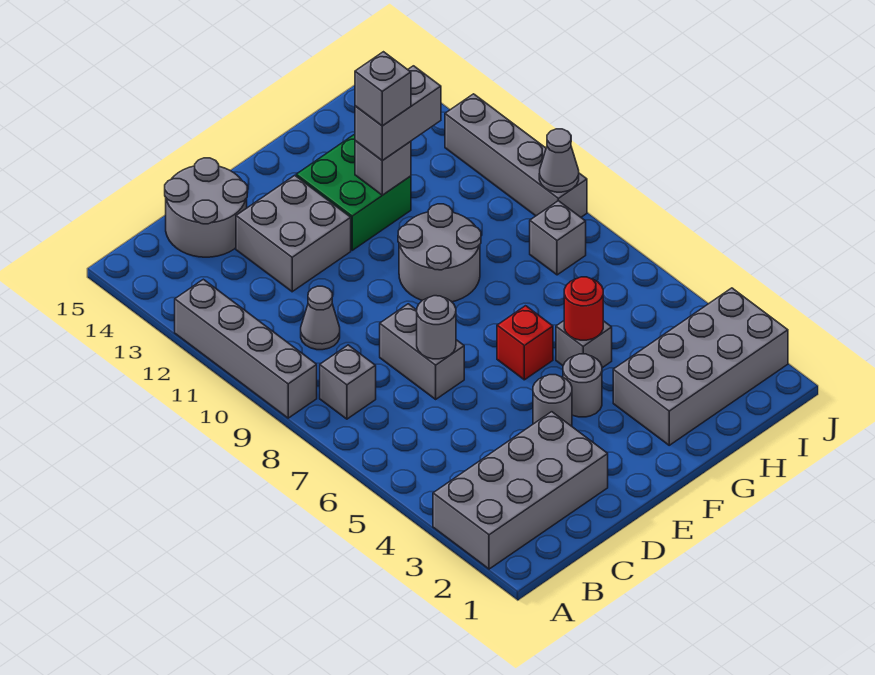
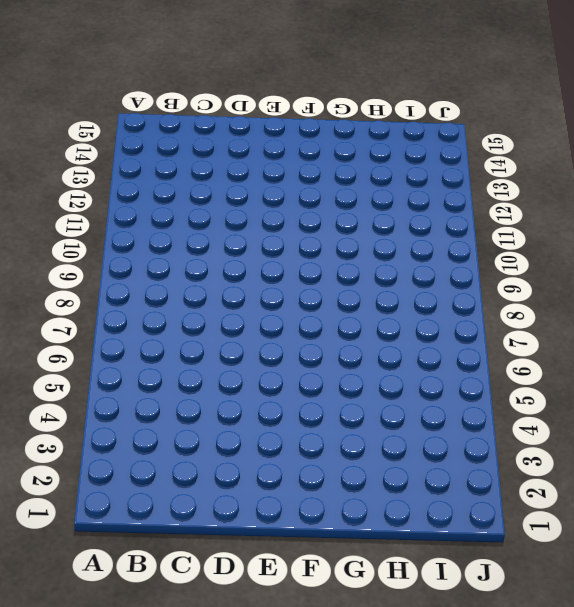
none -> grey brick A2:D3 level 1
none -> grey brick A9:A12 level 1
none -> grey brick B8 level 1

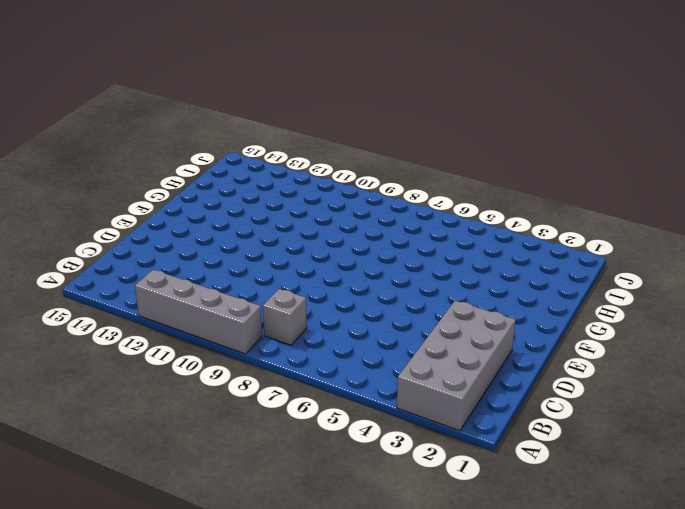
none -> grey cone C10 level 1
none -> grey round brick C14:D15 level 1
none -> grey brick D7:D8 level 1

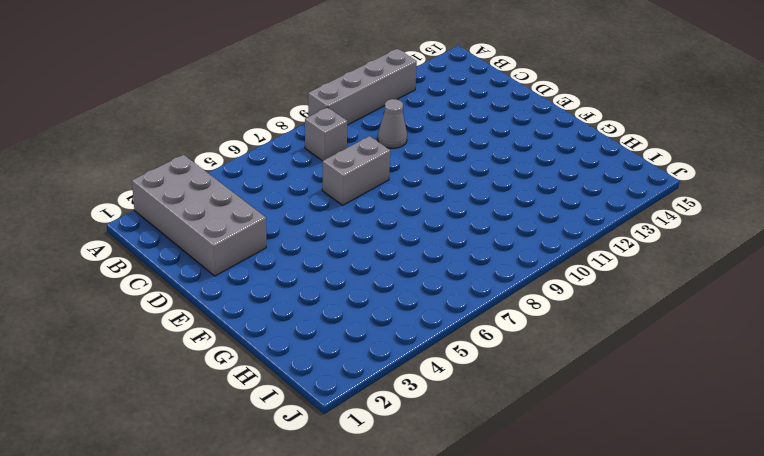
none -> grey round brick C14:D15 level 1
none -> grey brick D12:E13 level 1
none -> grey round brick E4 level 1

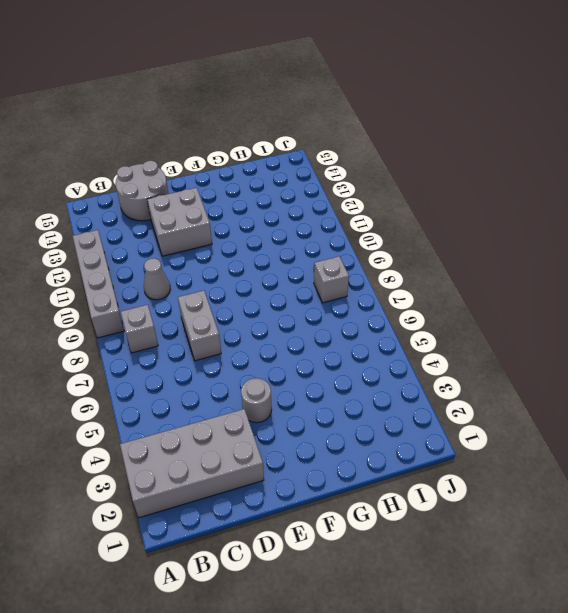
none -> grey round brick F4 level 1
none -> red brick F6 level 1
none -> grey round brick F9:G10 level 1

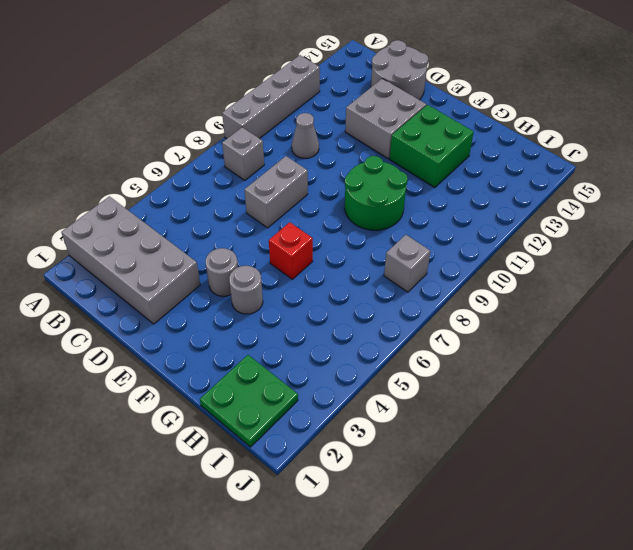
green round brick F9:G10 level 1 -> grey round brick F9:G10 level 1
green plate H1:I2 level 1 -> grey brick G2:J3 level 1
none -> grey brick G5 level 1
none -> grey brick J9:J12 level 1
none -> grey round brick D7 level 2

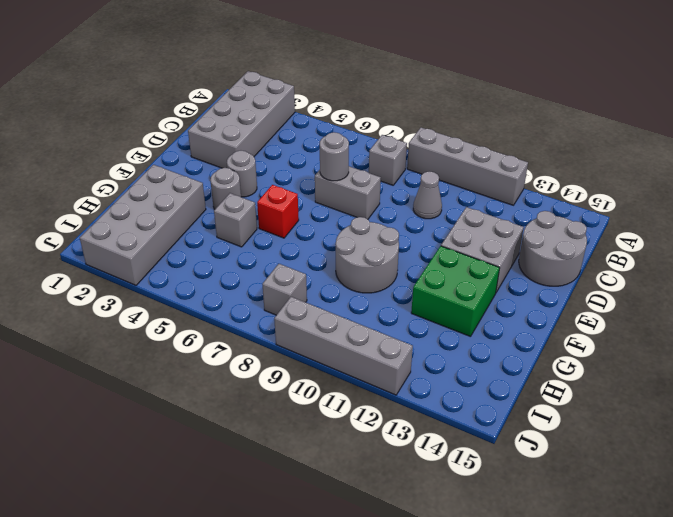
none -> red round brick G5 level 2
none -> grey brick G12 level 2
none -> grey cone J9 level 2

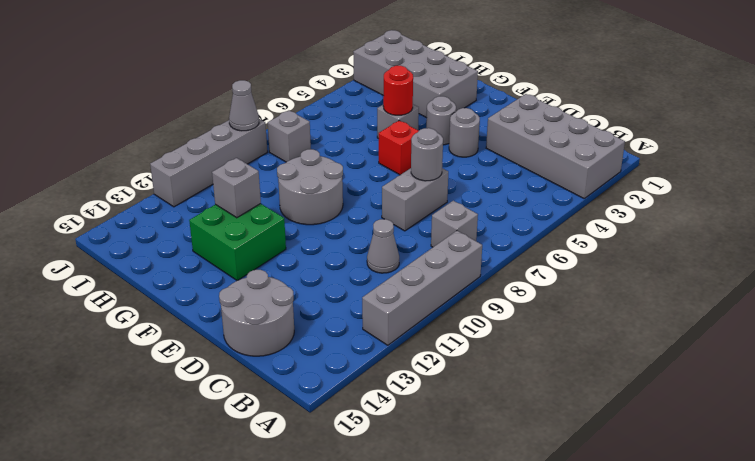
none -> grey brick D12:E13 level 1
none -> grey brick G12:H12 level 3
none -> grey brick G12 level 4

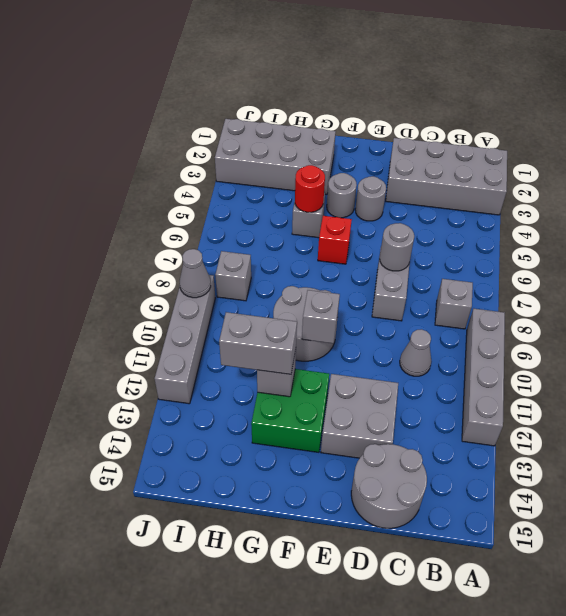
grey brick F10 level 2 -> grey brick G12 level 4

